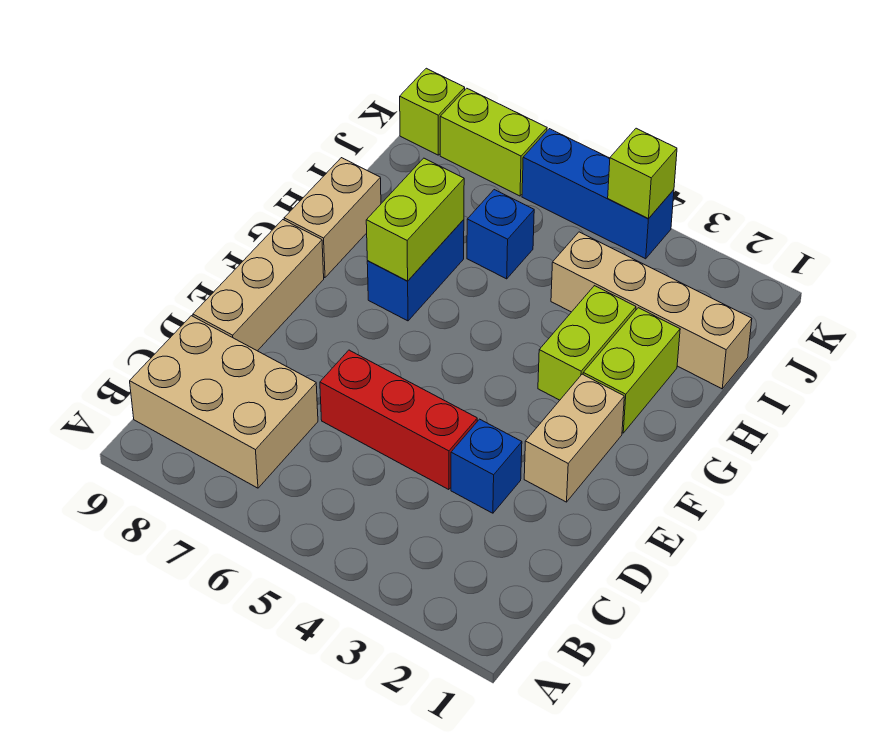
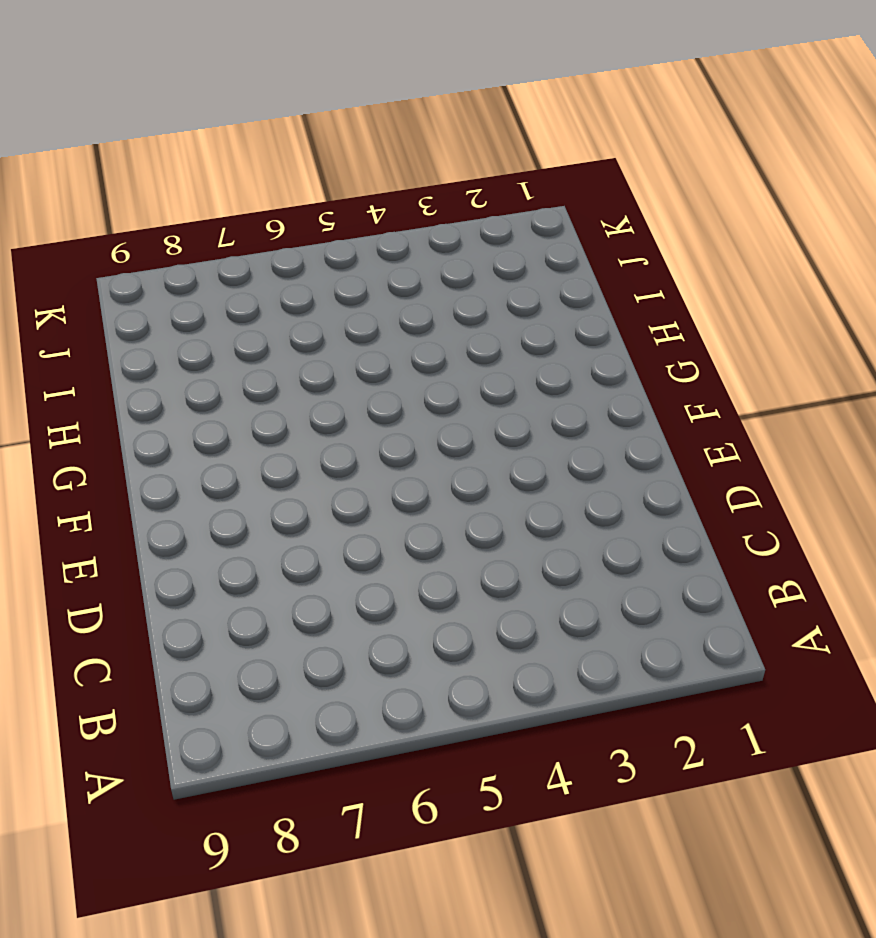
none -> tan brick B7:C9 level 1
none -> blue brick D3 level 1
none -> red brick D4:D6 level 1

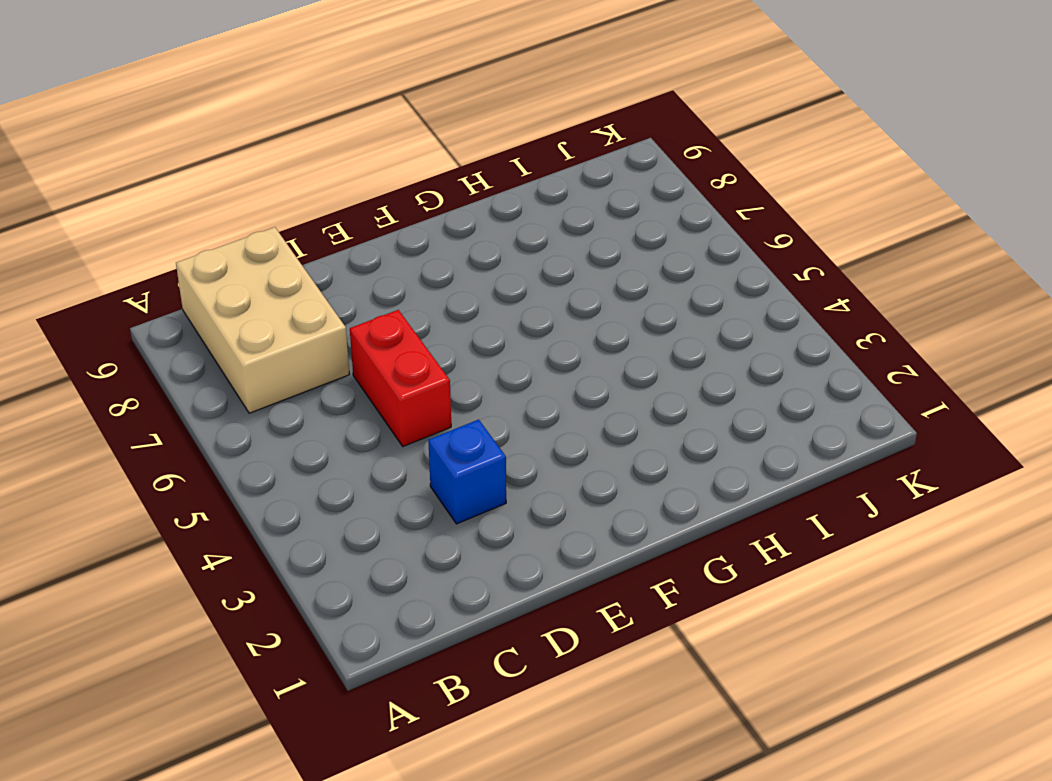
red brick D5:D6 level 1 -> red brick D4:D6 level 1
none -> tan brick D9:F9 level 1
none -> tan brick E2:F2 level 1
none -> lime brick G2:H2 level 1

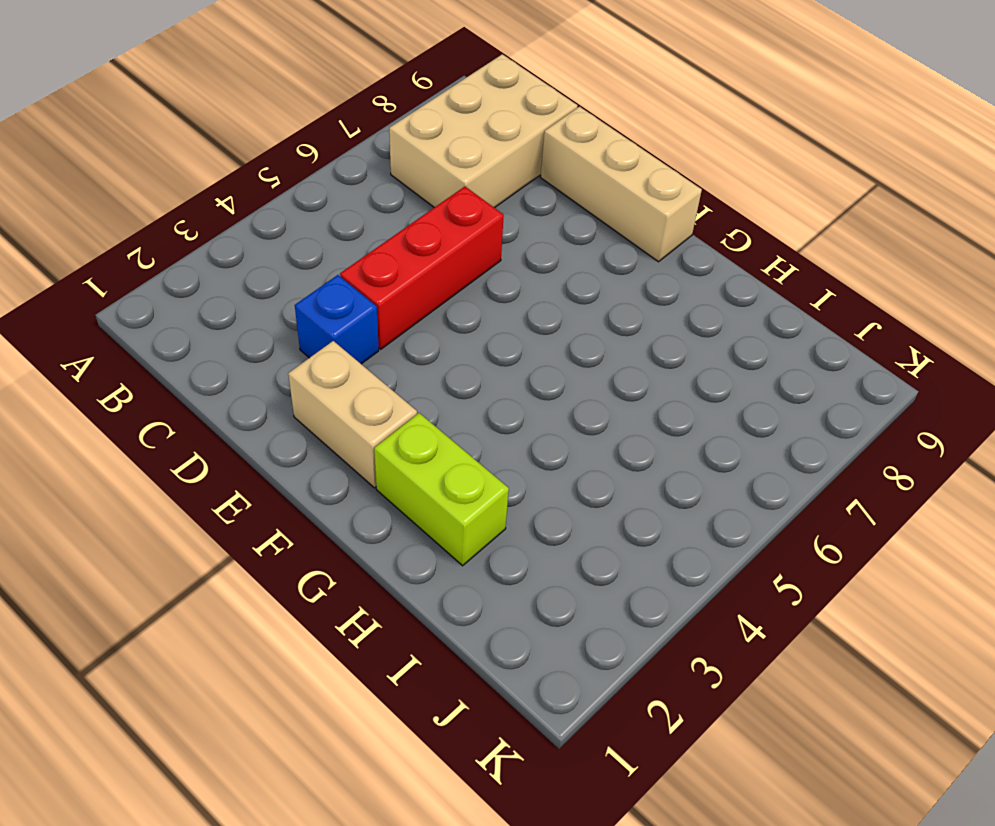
none -> lime brick G3:H3 level 1
none -> blue brick G7:H7 level 1
none -> tan brick G9:H9 level 1

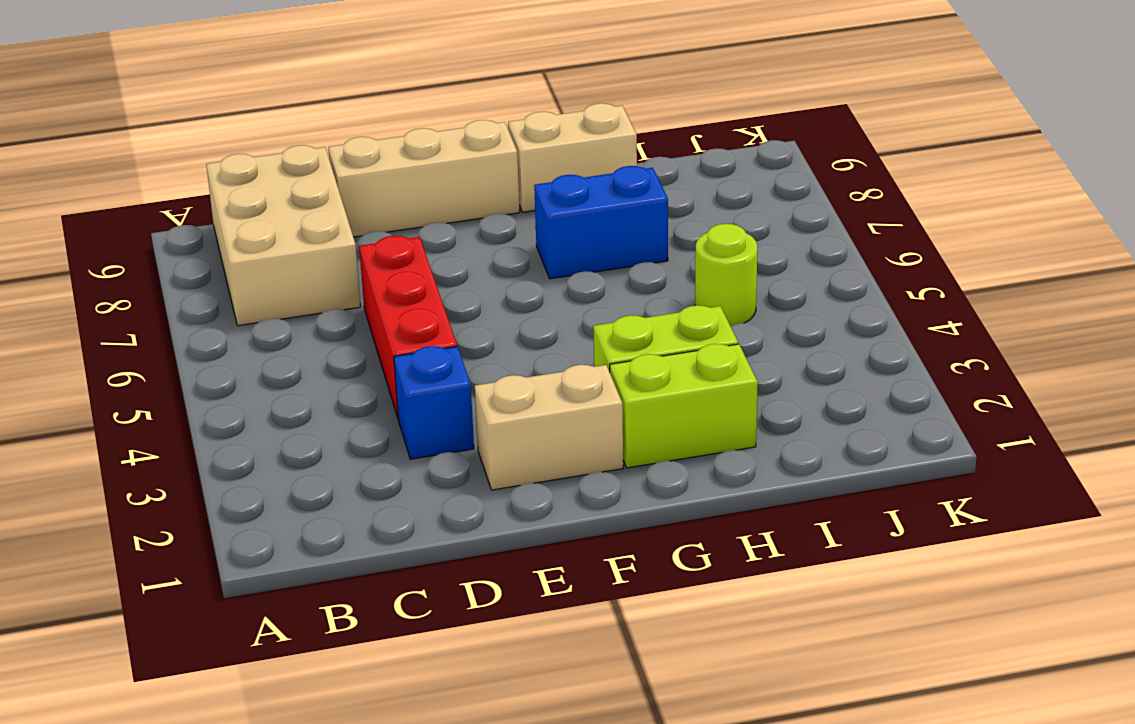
lime round brick I5 level 1 -> none
none -> tan brick I1:I4 level 1
none -> blue brick I6 level 1
none -> blue brick K4:K6 level 1

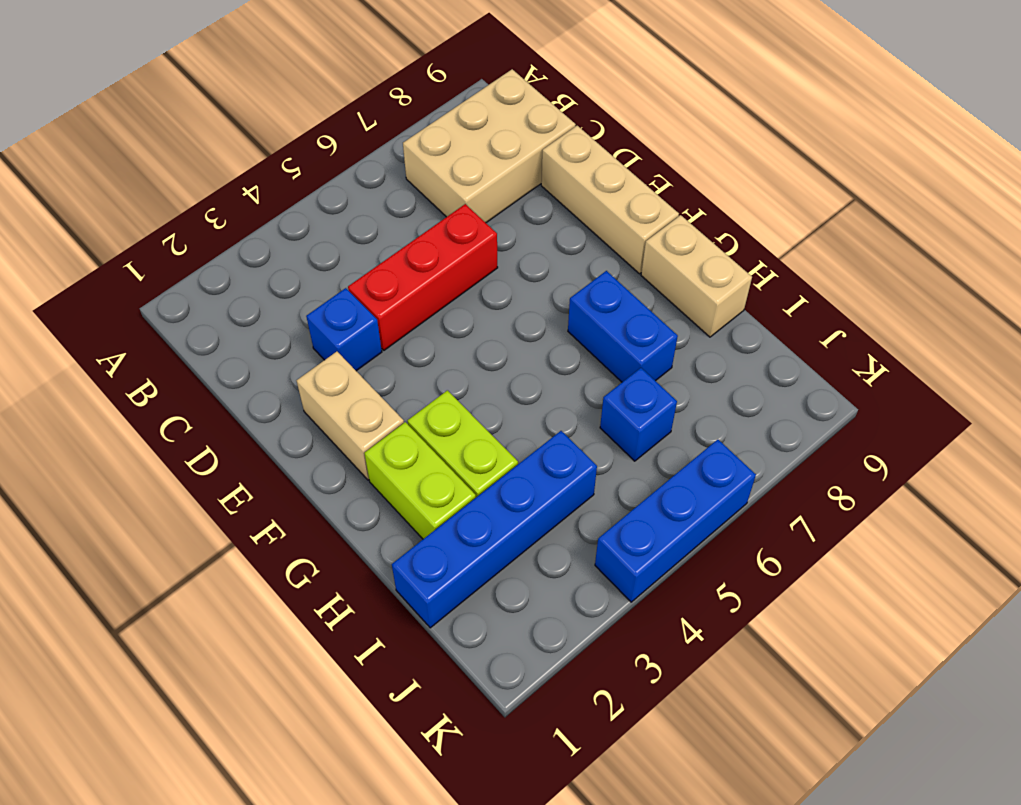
blue brick I1:I4 level 1 -> tan brick I1:I4 level 1
none -> lime brick K7:K8 level 1
none -> lime brick K9 level 1
none -> lime brick G7:H7 level 2

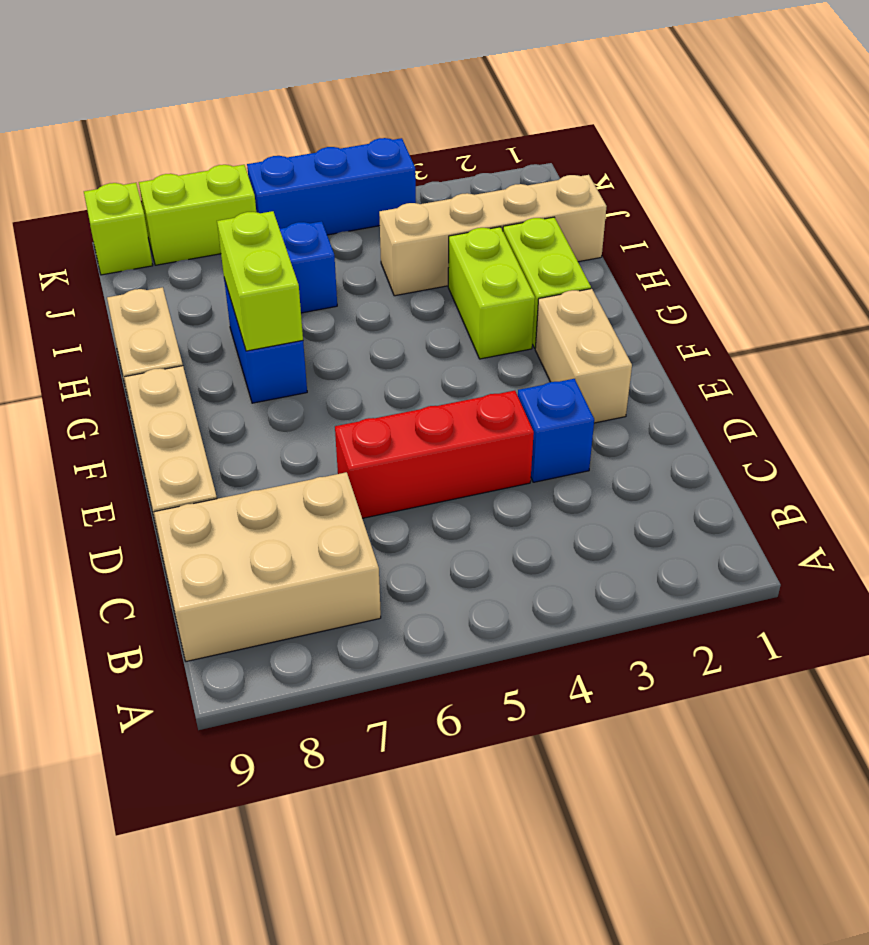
none -> lime brick K4 level 2

